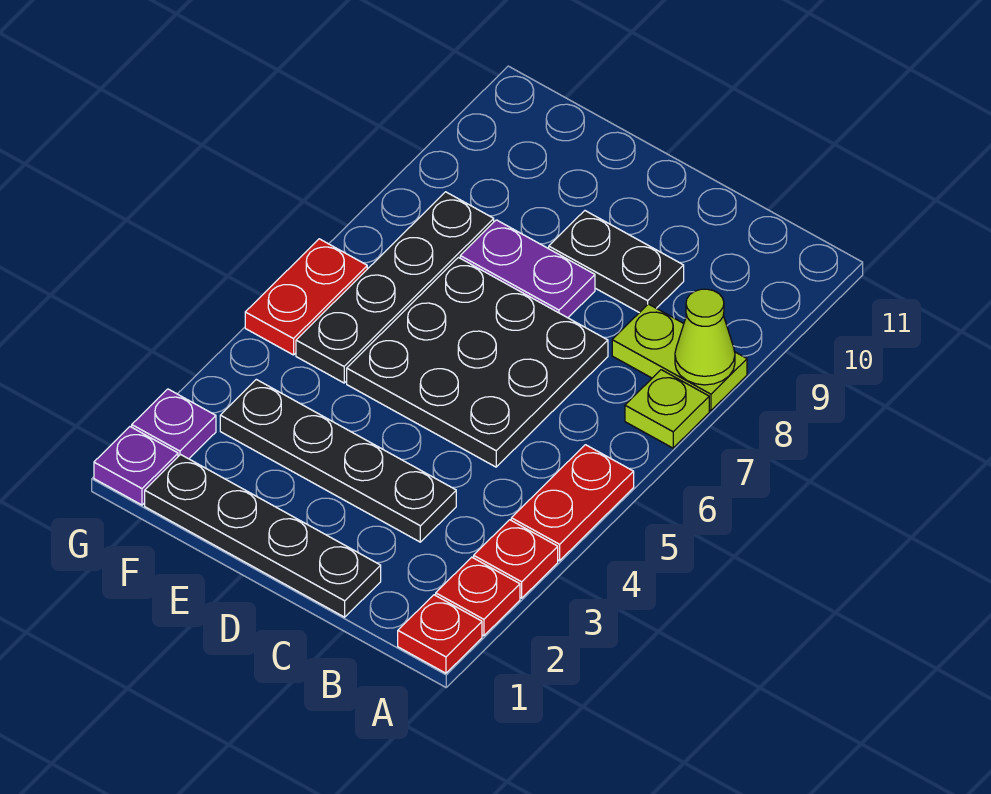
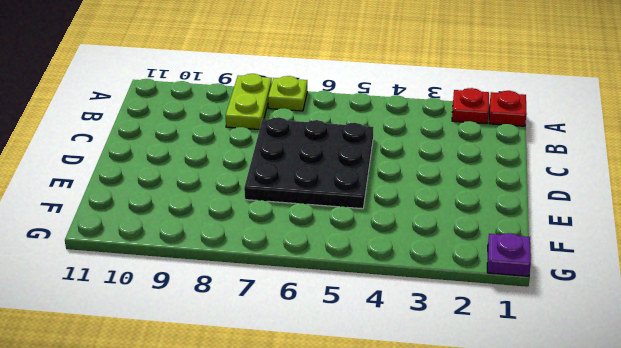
none -> red plate A3 level 1
none -> red plate A4:A5 level 1
none -> black plate C1:F1 level 1

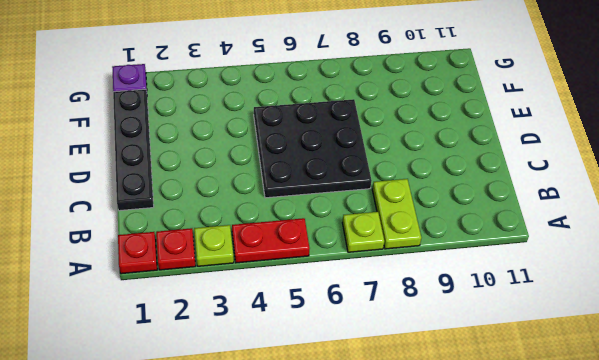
lime plate A3 level 1 -> red plate A3 level 1
none -> black plate C3:F3 level 1
none -> black plate C9:D9 level 1
none -> purple plate D8:E8 level 1

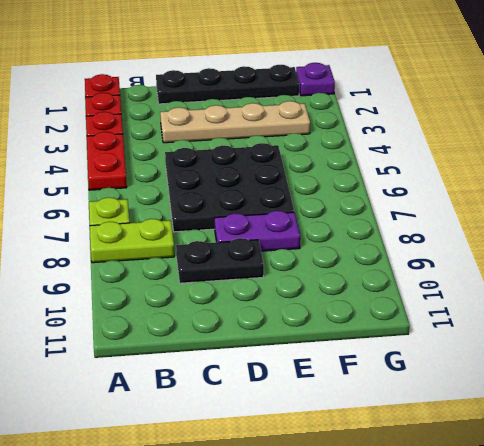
tan plate C3:F3 level 1 -> black plate C3:F3 level 1
none -> black plate F5:F8 level 1
none -> purple plate G2 level 1
none -> red plate G5:G6 level 1

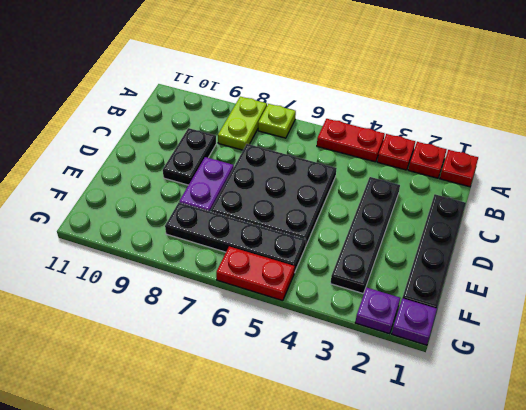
none -> lime cone A8 level 2

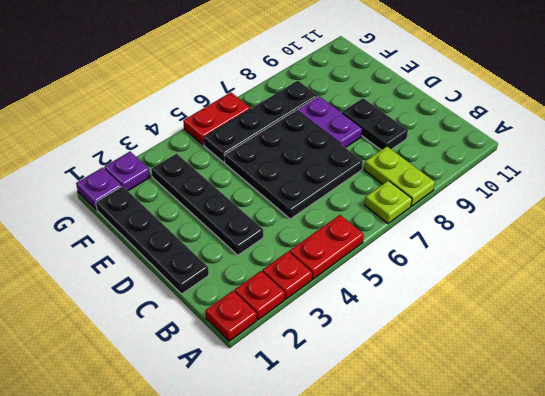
none -> lime cone A8 level 2

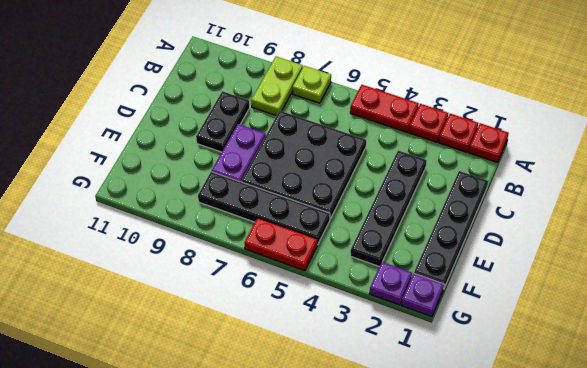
none -> lime cone A8 level 2

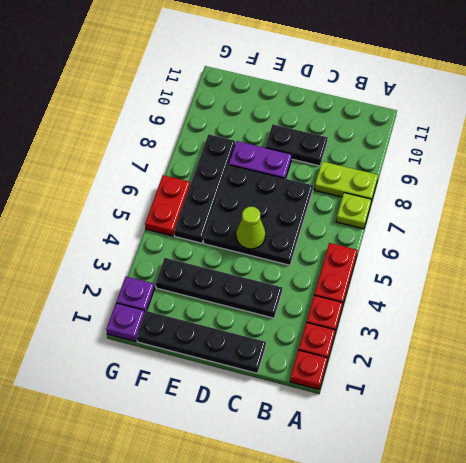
lime cone D5 level 2 -> lime cone A8 level 2

